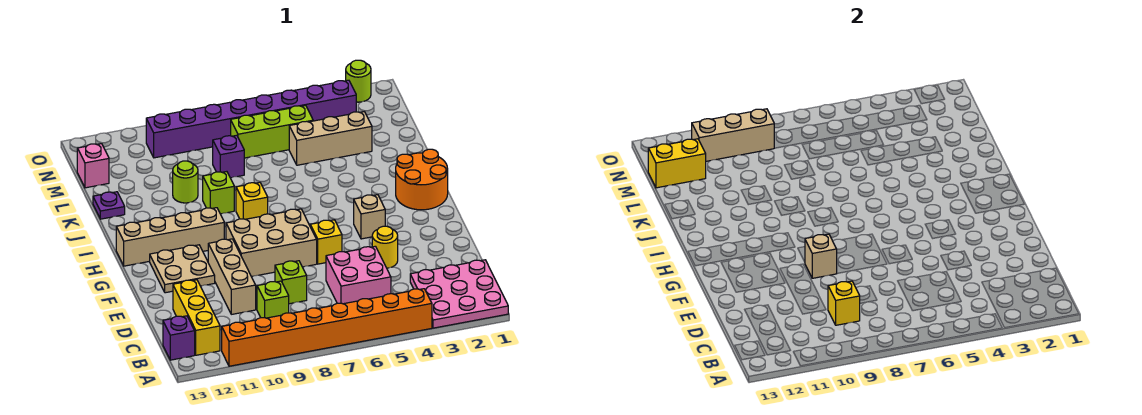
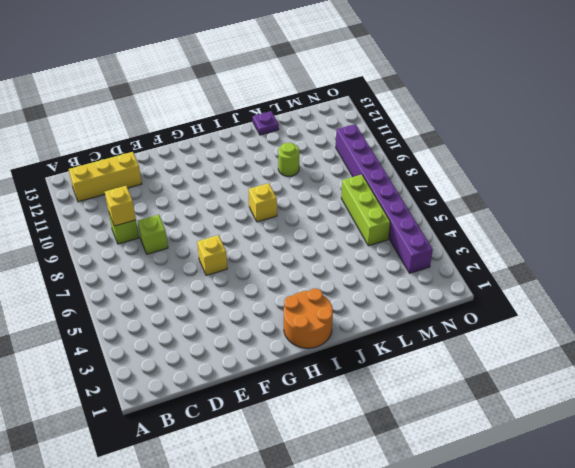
none -> pink plate A1:C3 level 1
none -> orange brick A4:A11 level 1
none -> purple brick B13 level 1

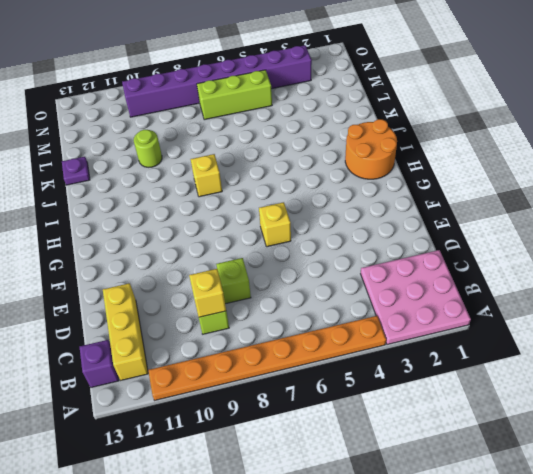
orange plate A4:A11 level 1 -> orange brick A4:A11 level 1
none -> pink brick C5:D6 level 1
none -> tan brick D10:F10 level 1
none -> yellow round brick E4 level 1

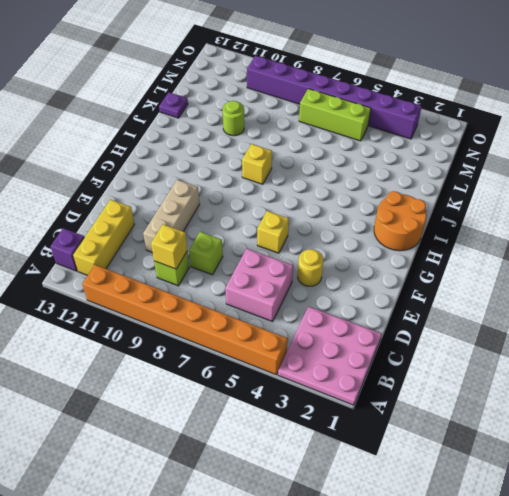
none -> tan brick F7:G9 level 1
none -> tan plate F11:G12 level 1
none -> tan brick G4 level 1

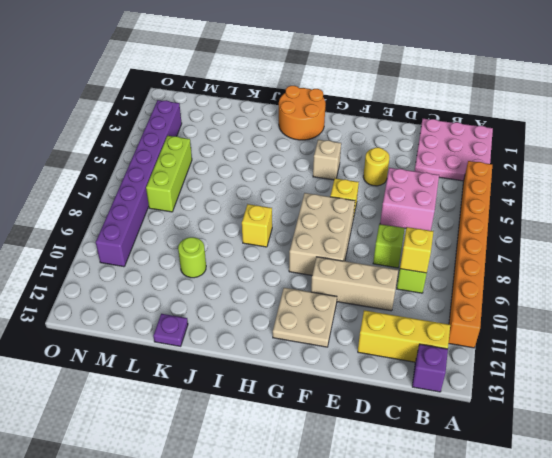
none -> tan brick H10:H13 level 1
none -> lime brick J9 level 1
none -> tan brick L3:L5 level 1

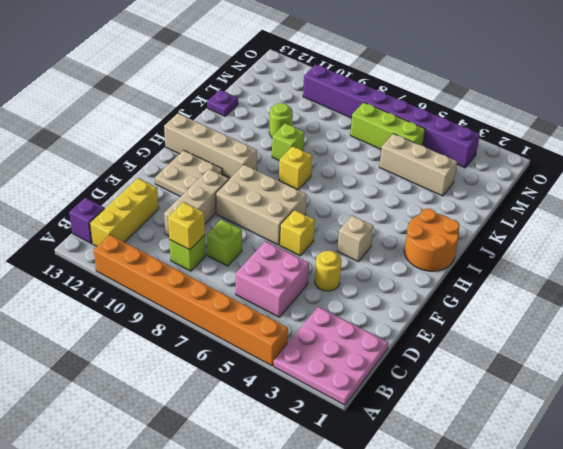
none -> purple brick L8 level 1
none -> pink brick M13 level 1
none -> lime round brick O2 level 1

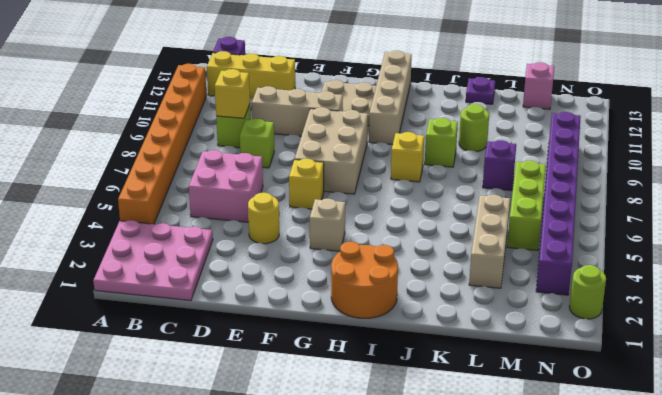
none -> tan brick F9 level 2
none -> yellow brick M12:M13 level 2
none -> tan brick N9:N11 level 2

